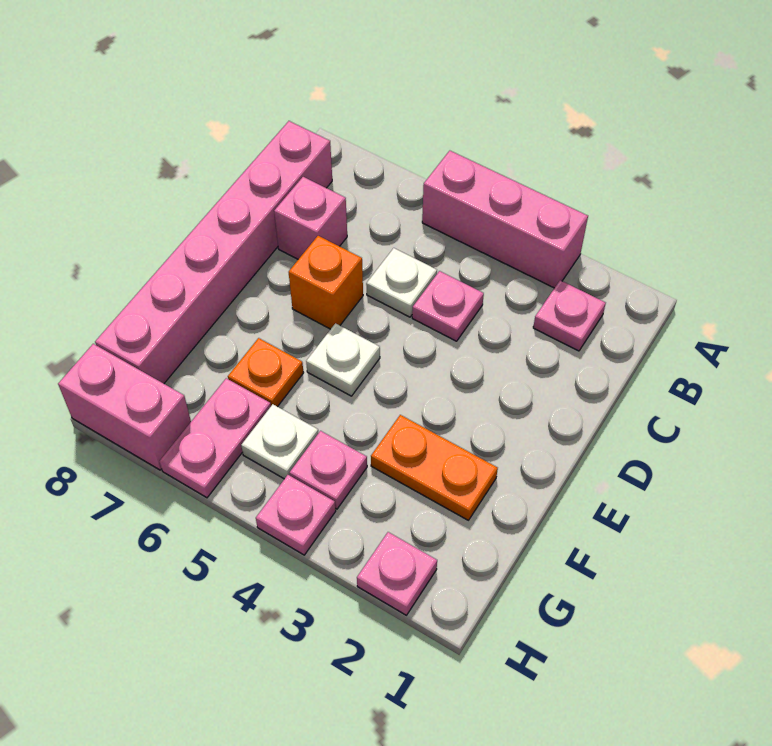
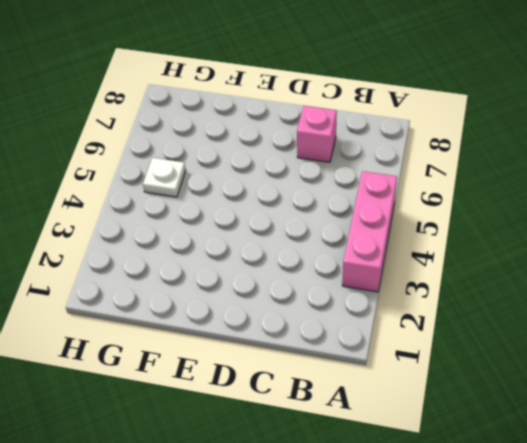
none -> pink plate B2 level 1
none -> pink brick B8:G8 level 1
none -> pink plate C4 level 1

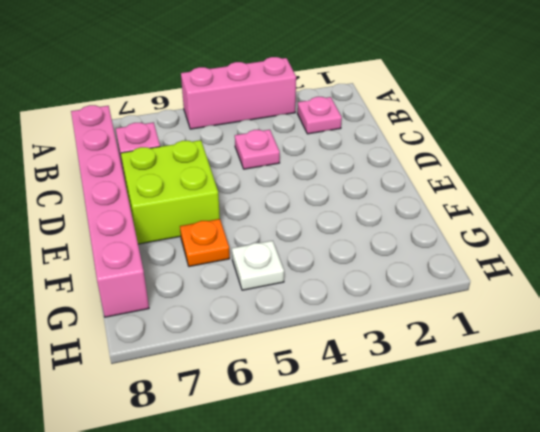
lime brick D6:E7 level 1 -> orange brick D6 level 1
none -> white plate C5 level 1
none -> white plate E5 level 1
none -> orange plate F2:F3 level 1

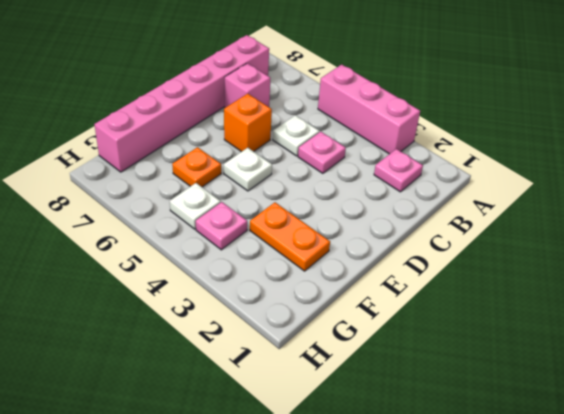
none -> pink plate G6:H6 level 1
none -> pink plate H2 level 1
none -> pink plate H4 level 1

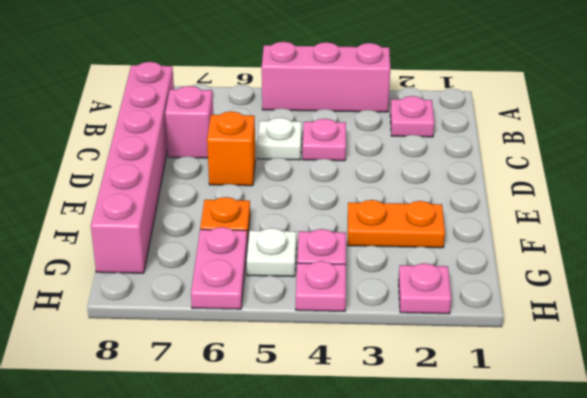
none -> white plate E5 level 1
none -> pink brick H7:H8 level 1

